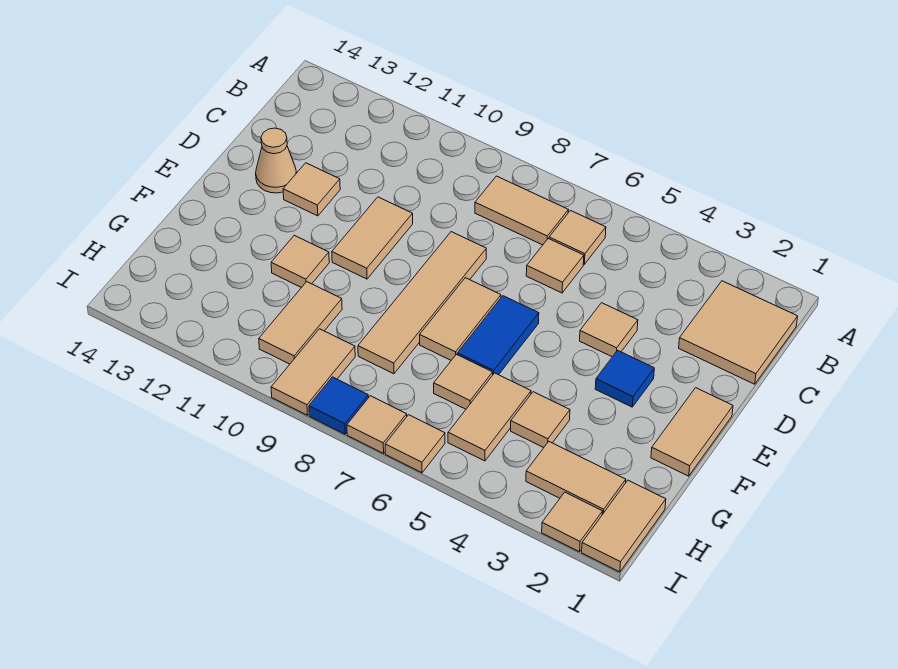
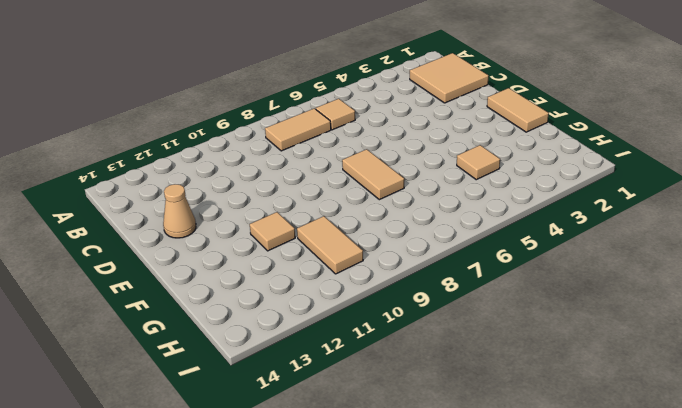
none -> tan tile C6 level 1
none -> tan tile D4 level 1
none -> tan tile D8:G8 level 1

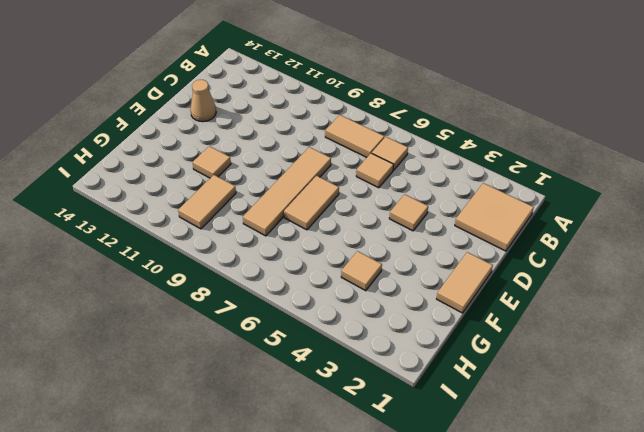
none -> tan tile D10:E10 level 1
none -> tan tile D12 level 1
none -> blue tile E3 level 1

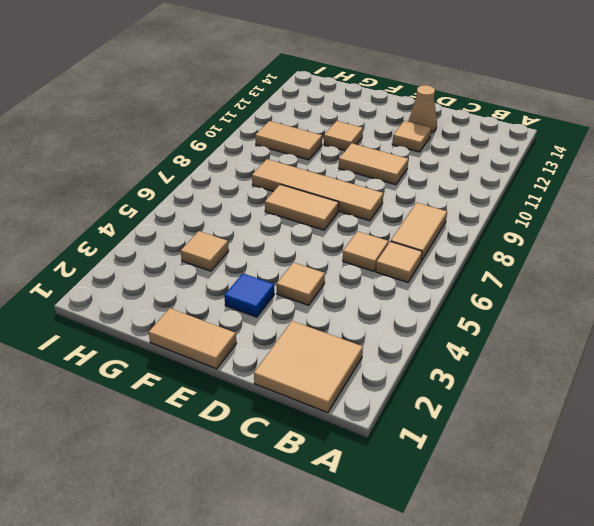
none -> blue tile E6:F6 level 1
none -> tan tile G5:H5 level 1
none -> tan tile G6 level 1

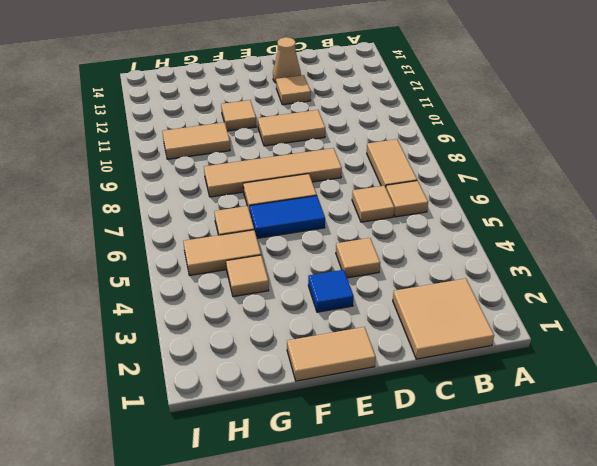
none -> tan tile H1:I1 level 1
none -> tan tile H2:H3 level 1
none -> tan tile H9:I9 level 1

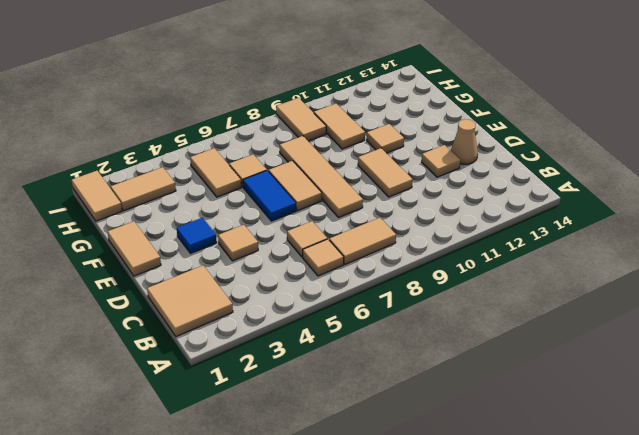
none -> tan tile G4 level 1
none -> tan tile I2 level 1
none -> tan tile I6 level 1

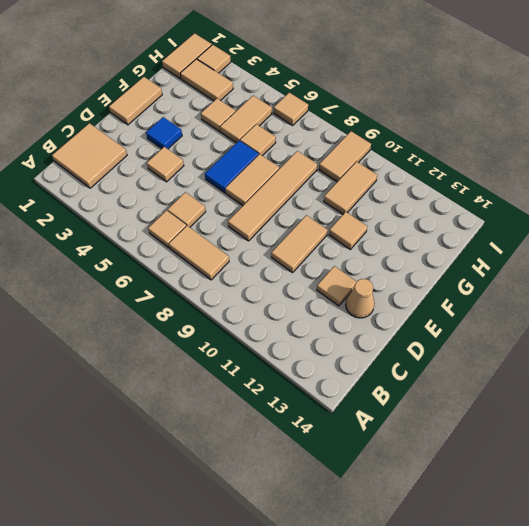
none -> tan tile I7 level 1
none -> blue tile I8 level 1

